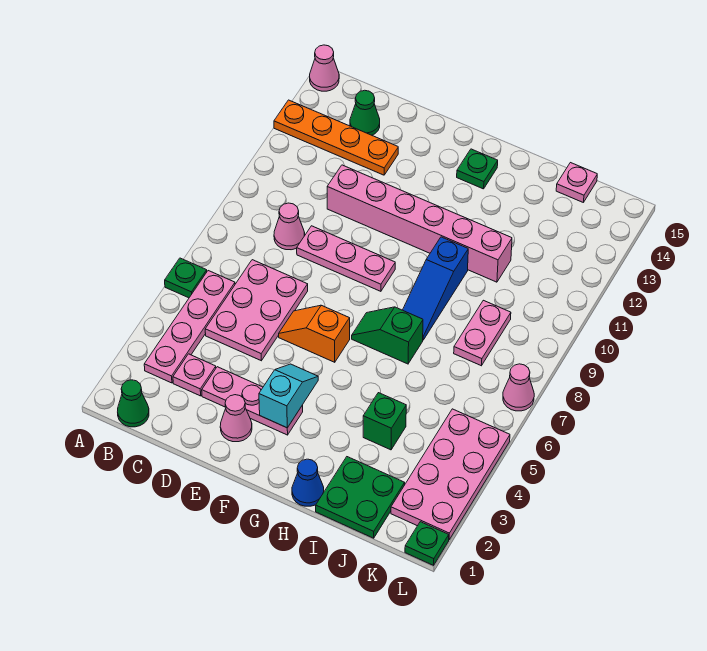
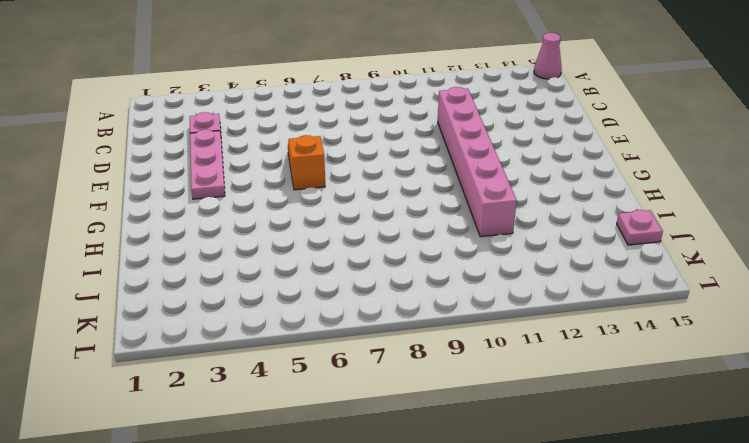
none -> green plate A6 level 1
none -> orange plate A13:D13 level 1
none -> green cone B1 level 1

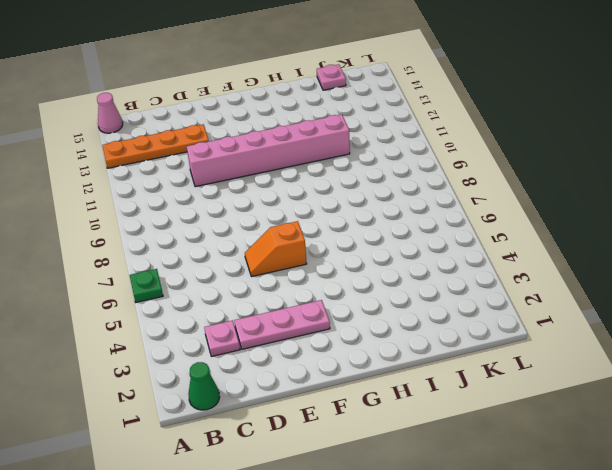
none -> pink plate B3:B6 level 1
none -> pink plate C5:D7 level 1
none -> pink cone C9 level 1

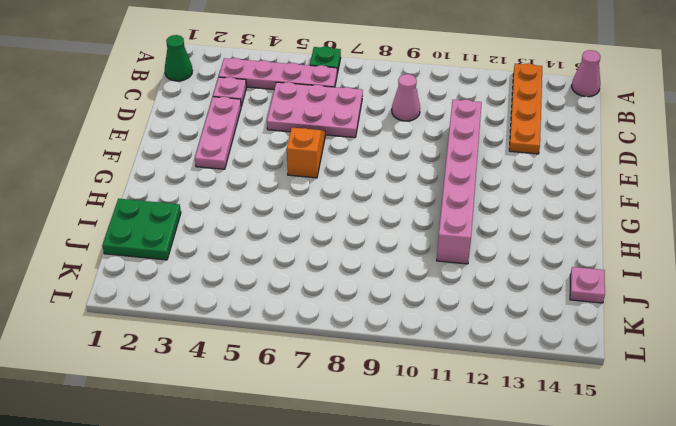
none -> green cone C14 level 1
none -> pink plate D9:F9 level 1
none -> pink cone E2 level 1

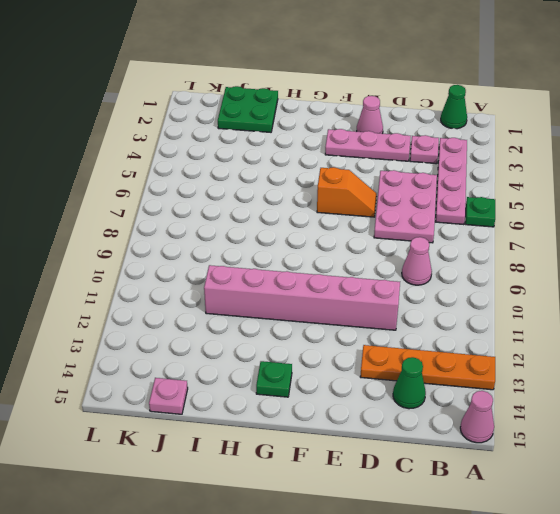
none -> pink plate D9:F9 level 1
none -> green slope G7:H7 level 1 top H
none -> blue cone H1 level 1

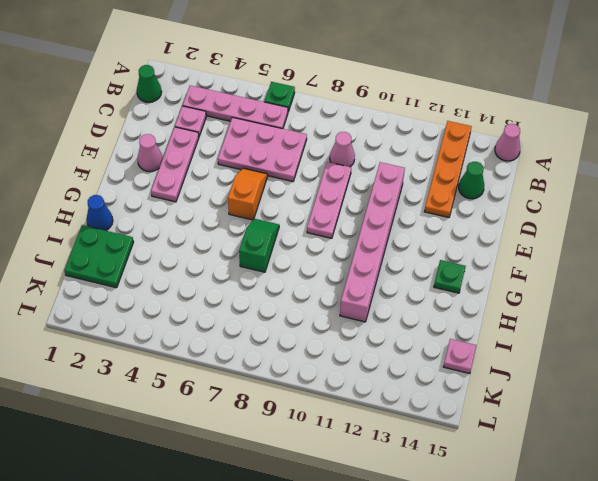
none -> blue slope H8:H10 level 1 top 10
none -> green brick I4 level 1
none -> pink plate J8:J9 level 1

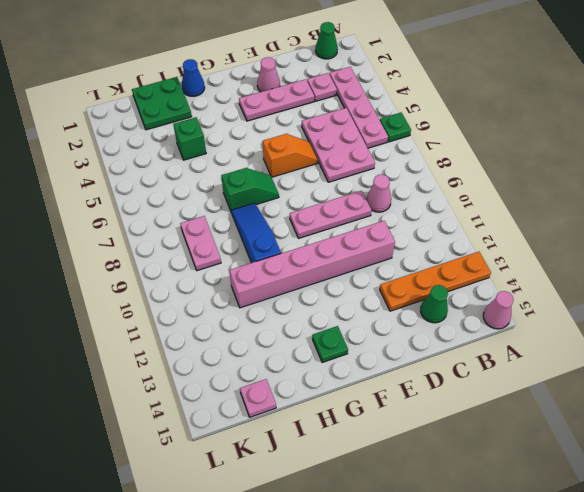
none -> pink plate K2:L5 level 1
none -> green plate L1 level 1
none -> pink cone L7 level 1

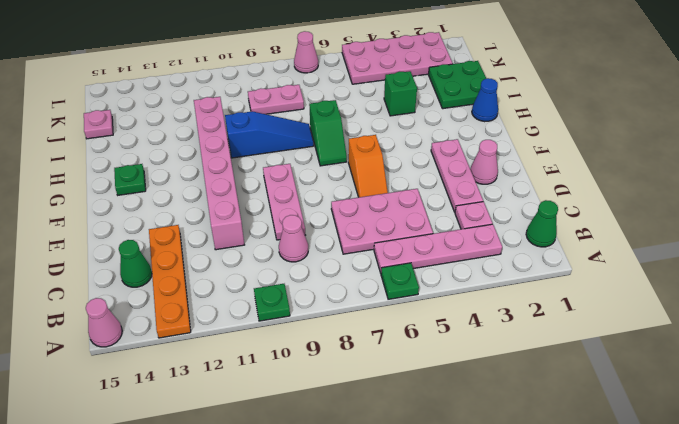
green plate A10 level 1 -> green plate L1 level 1
none -> cyan slope F3:F4 level 2 top 3

